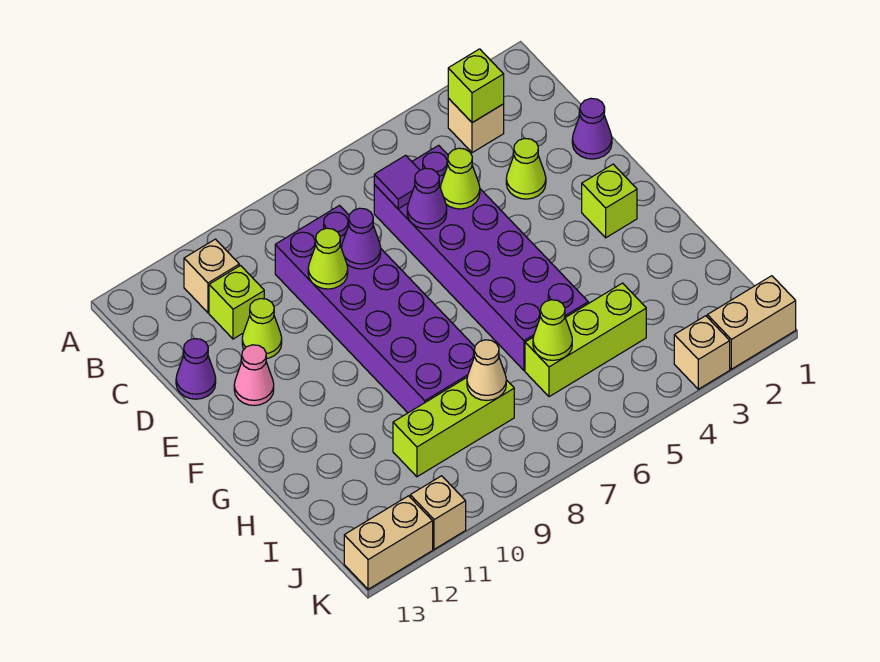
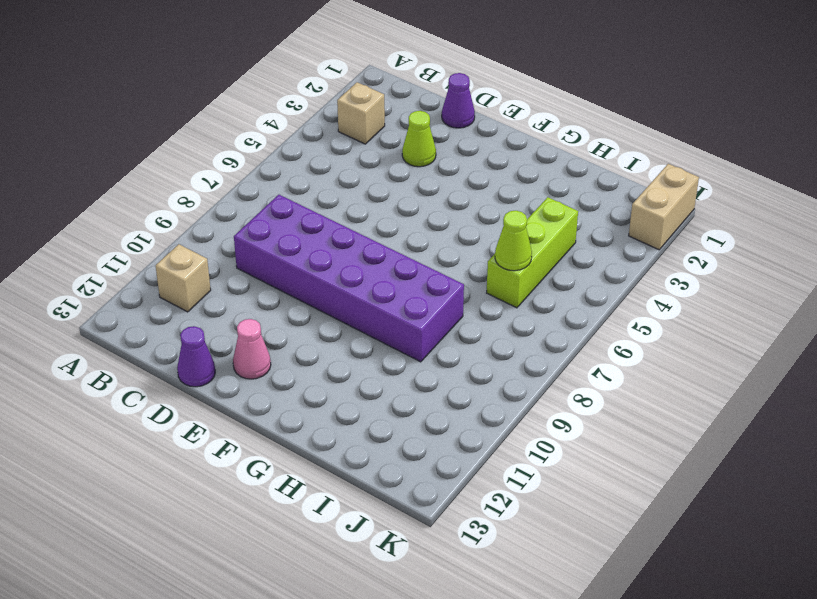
none -> purple brick C5:H6 level 1
none -> lime brick C11 level 1
none -> lime cone D11 level 1

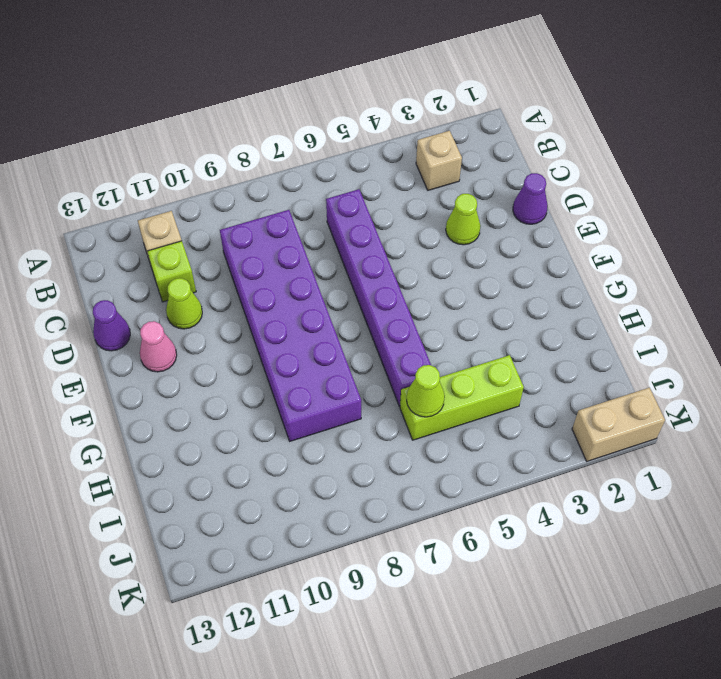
purple brick C6:H6 level 1 -> purple brick C5:H6 level 1
none -> lime brick F2 level 1
none -> lime brick I8:I10 level 1
none -> tan brick K3 level 1

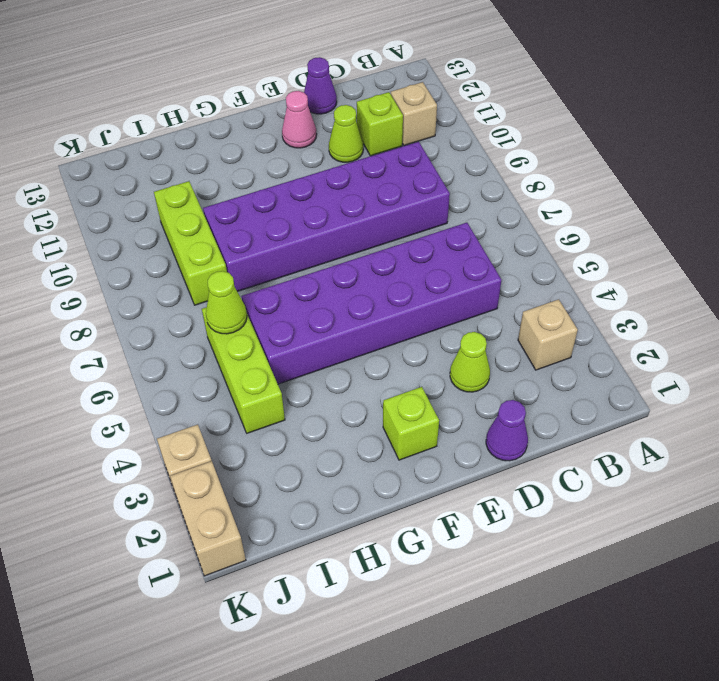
none -> tan brick K11 level 1
none -> tan brick K12:K13 level 1
none -> lime brick B3 level 2

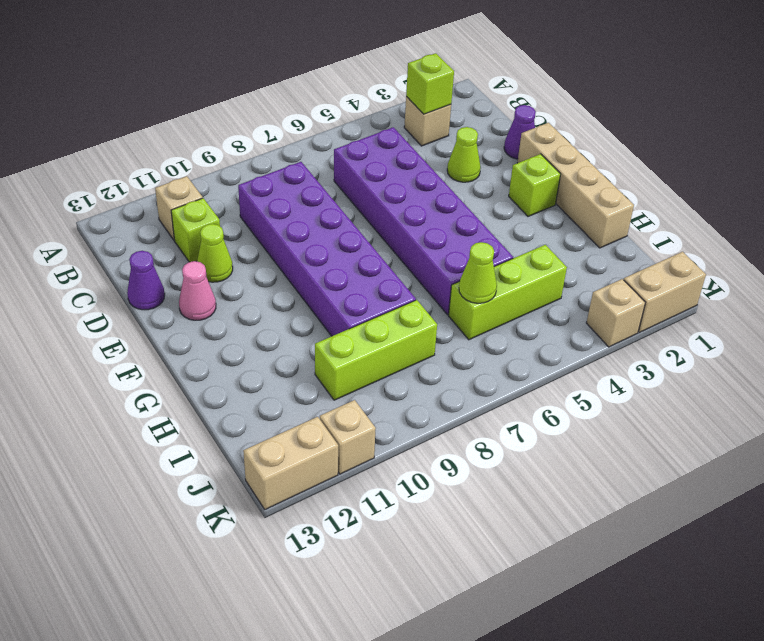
tan brick E1:H1 level 1 -> none
none -> purple tile C6 level 2
none -> lime cone D5 level 2
none -> purple cone D6 level 2

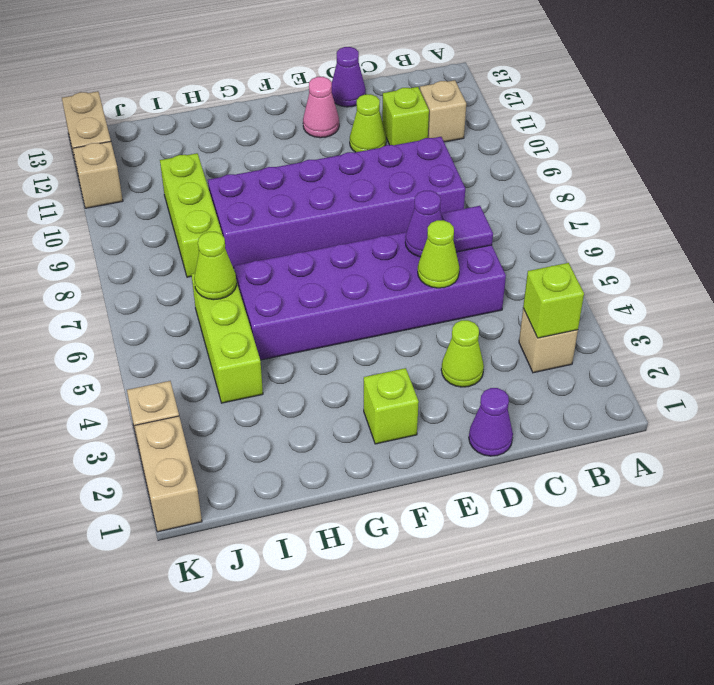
none -> purple cone D8 level 2
none -> lime cone D9 level 2
none -> tan cone I8 level 2

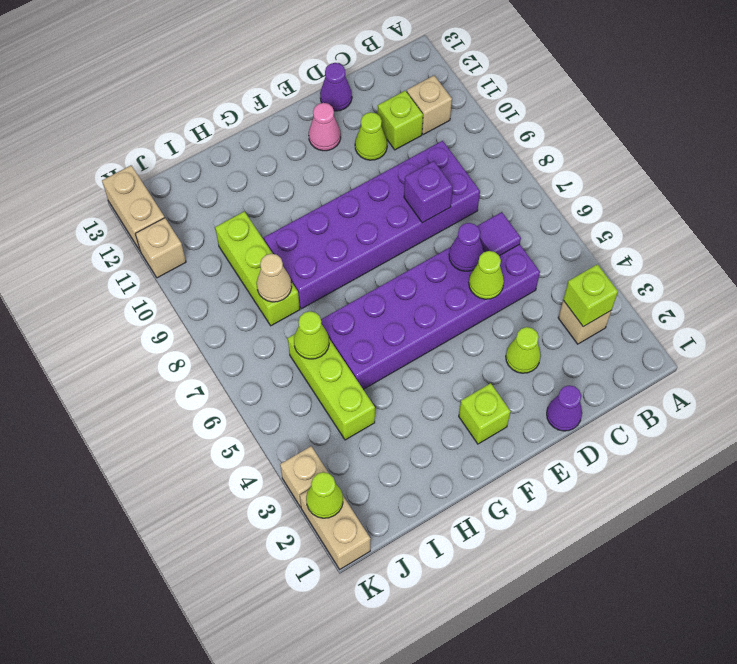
purple brick D8 level 2 -> purple cone D8 level 2
lime cone K2 level 2 -> lime cone D9 level 2

